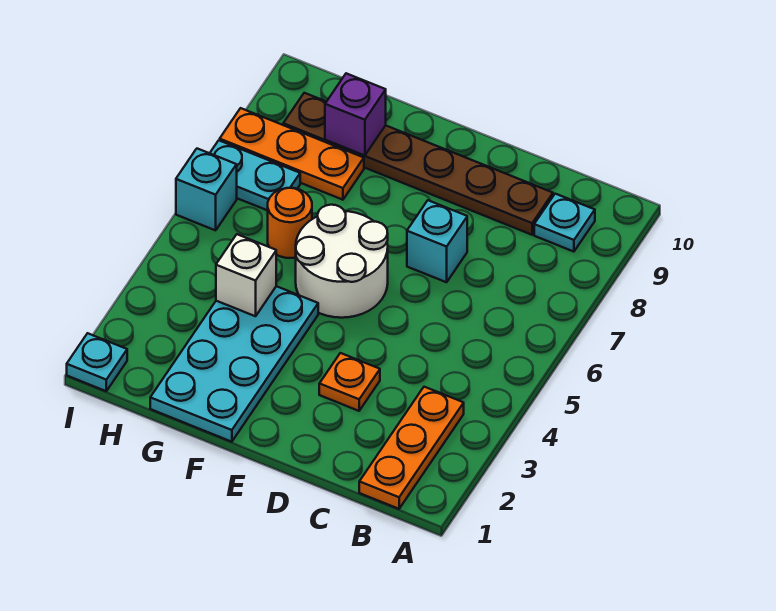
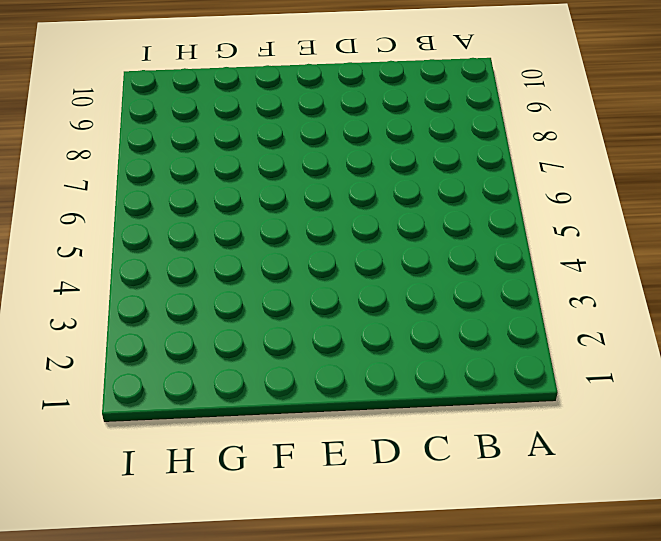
none -> orange plate B1:B3 level 1
none -> cyan plate B9 level 1
none -> brown plate C9:H9 level 1

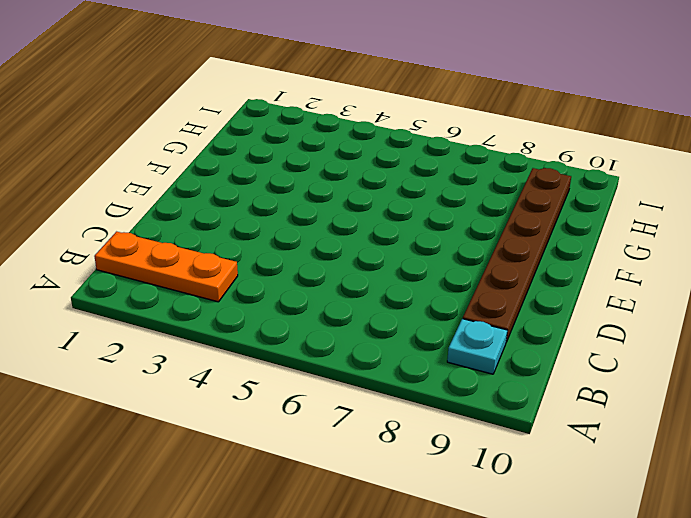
none -> orange plate D3 level 1
none -> cyan brick D7 level 1
none -> white round brick E5:F6 level 1

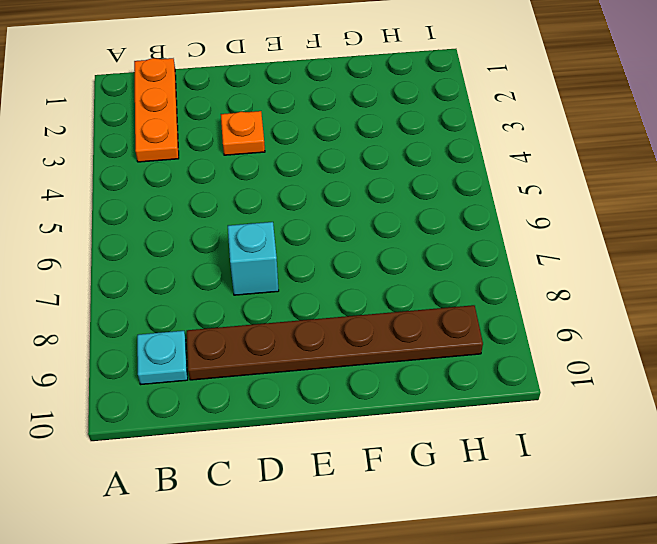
none -> white round brick E5:F6 level 1
none -> cyan plate F1:G4 level 1
none -> orange round brick G6 level 1

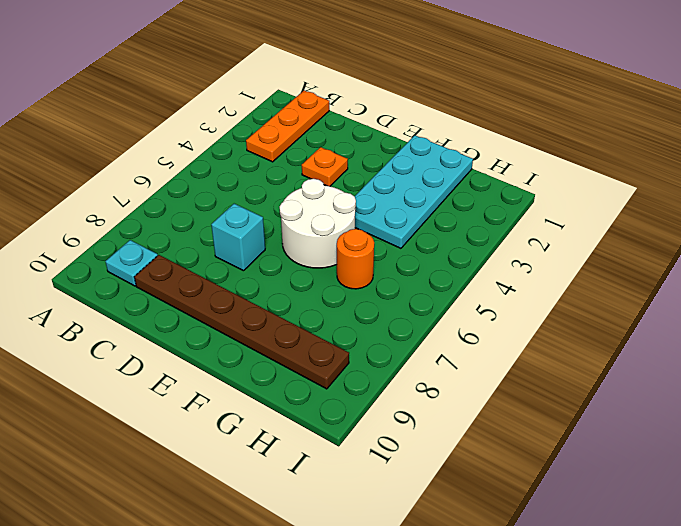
none -> orange plate G8:I8 level 1
none -> cyan plate H7:I7 level 1
none -> cyan plate I1 level 1

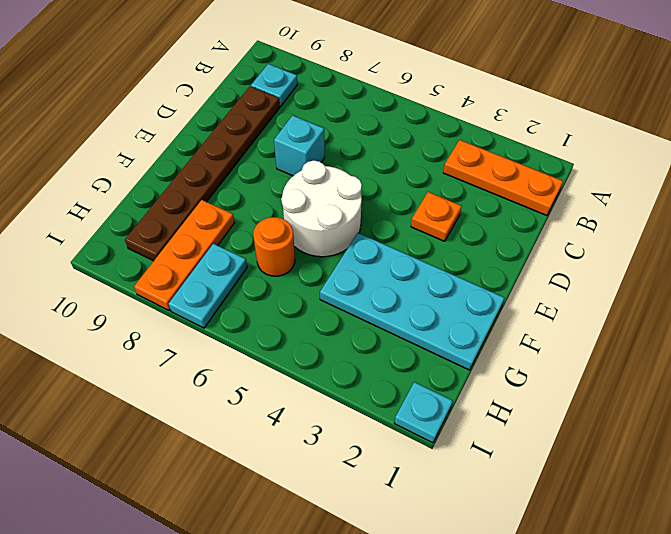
none -> cyan brick I6 level 1
none -> white brick G4 level 2
none -> purple brick G9 level 2

